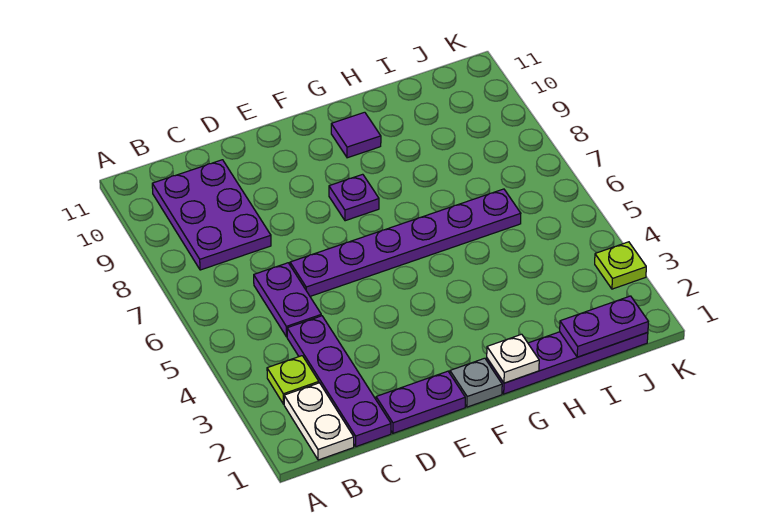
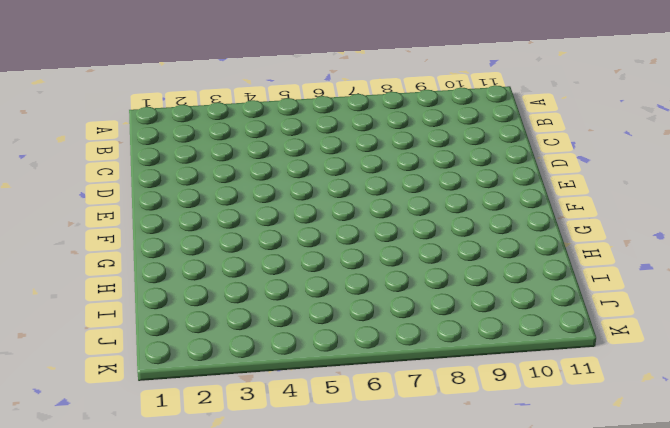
none -> white plate B1:B2 level 1
none -> lime plate B3 level 1
none -> purple plate B8:C10 level 1

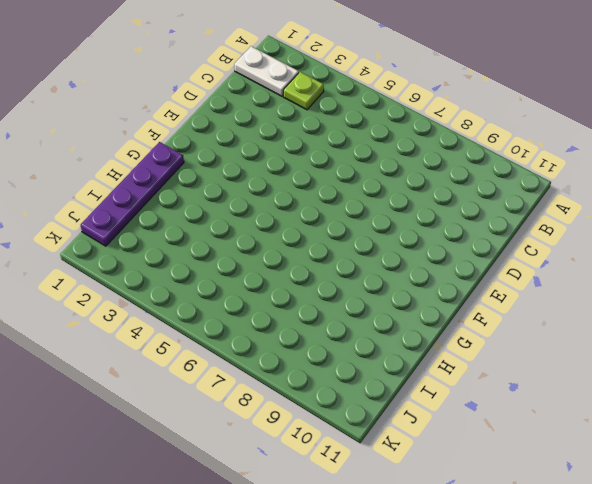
none -> purple plate B8:C10 level 1
none -> purple plate C1:C4 level 1
none -> purple plate C5:C6 level 1

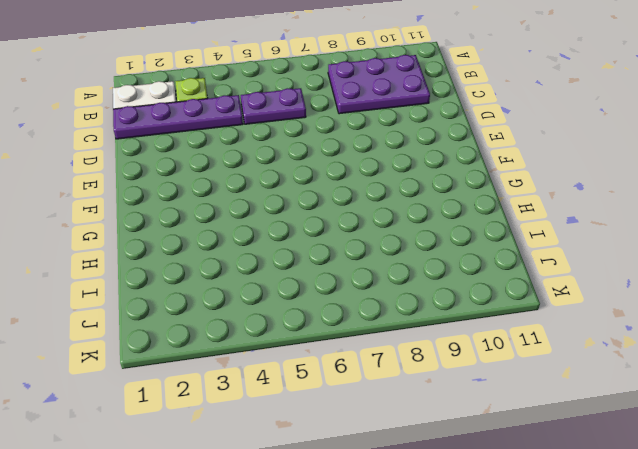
none -> purple plate D1:E1 level 1
none -> purple plate D6:I6 level 1
none -> grey plate F1 level 1

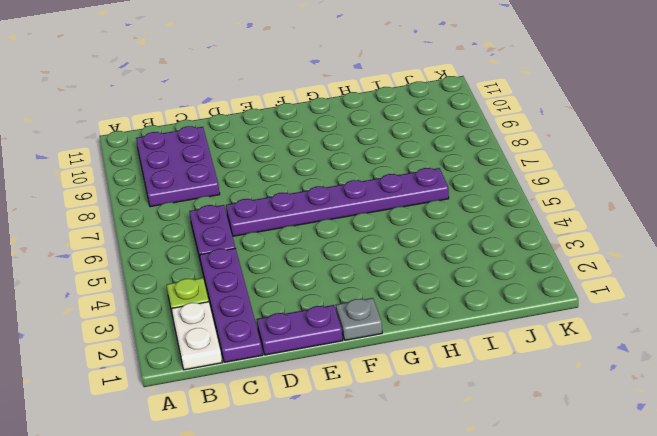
none -> purple plate F8 level 1
none -> purple plate G1:J1 level 1
none -> purple tile G10 level 1

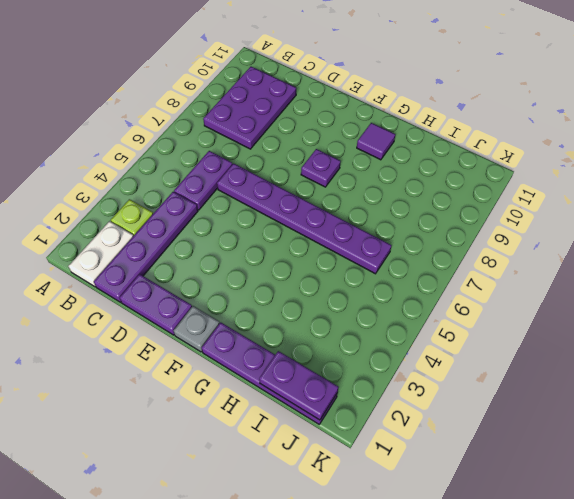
none -> lime plate K3 level 1
none -> white plate G1 level 2

